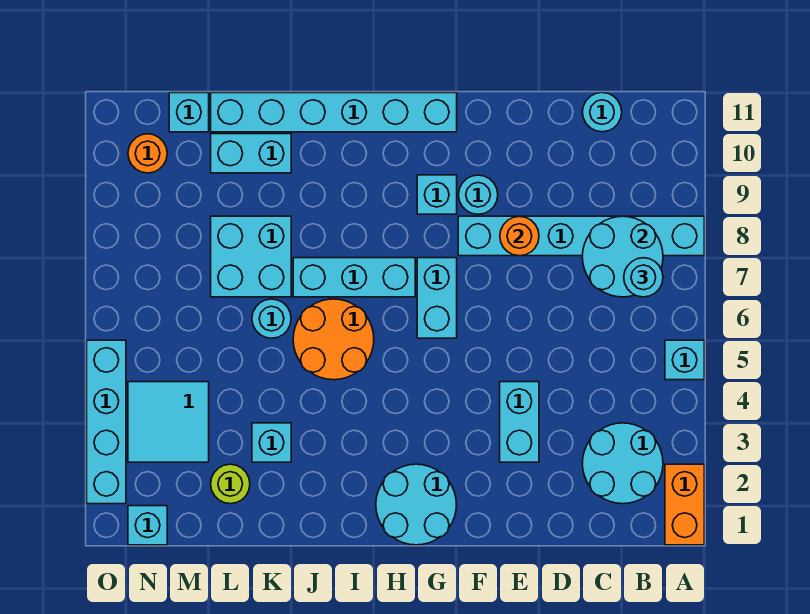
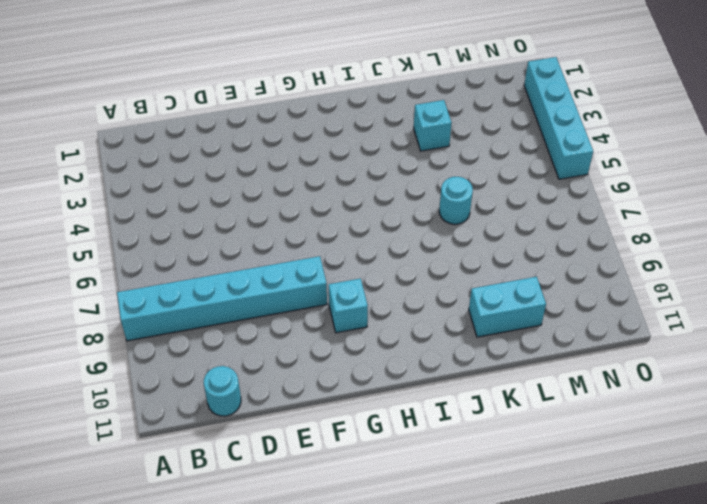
none -> orange brick A1:A2 level 1
none -> cyan brick A5 level 1
none -> cyan round brick B2:C3 level 1

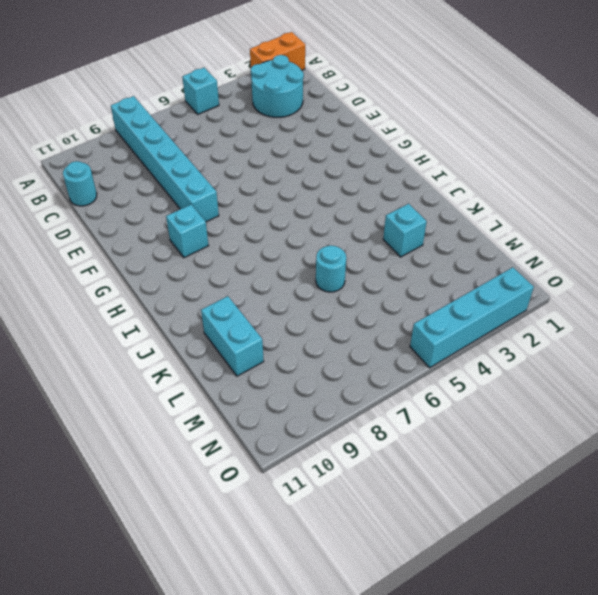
none -> cyan brick E3:E4 level 1
none -> cyan round brick F9 level 1
none -> cyan round brick G1:H2 level 1

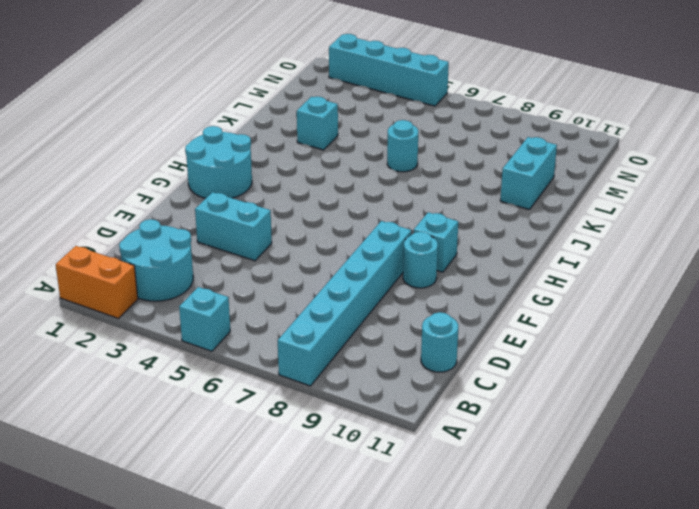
none -> cyan brick G6:G7 level 1
none -> cyan brick G11:L11 level 1
none -> cyan brick H7:J7 level 1

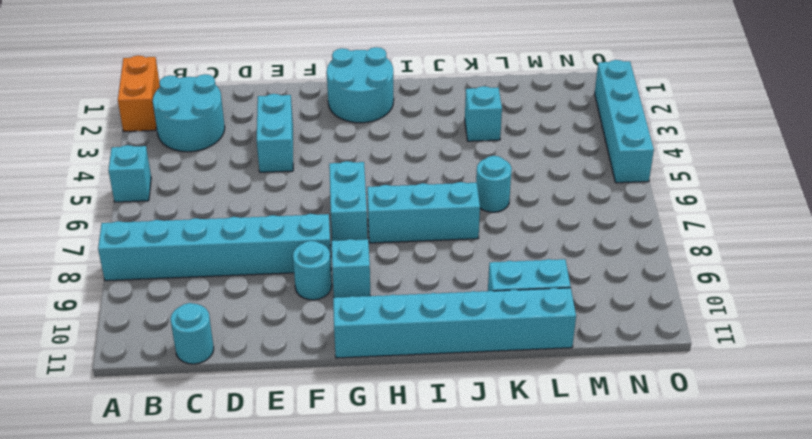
none -> orange round brick I5:J6 level 1
none -> cyan brick K7:L8 level 1
none -> lime round brick L2 level 1

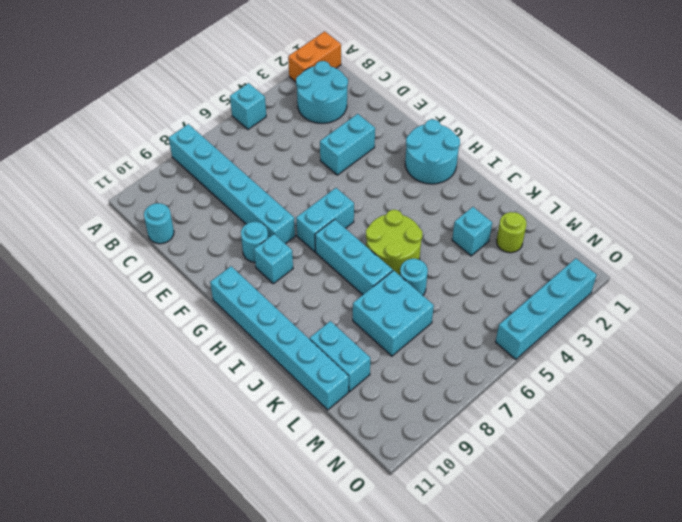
lime round brick I5:J6 level 1 -> orange round brick I5:J6 level 1
none -> cyan tile M3:N4 level 1
none -> cyan brick M11 level 1
none -> cyan brick N1 level 1

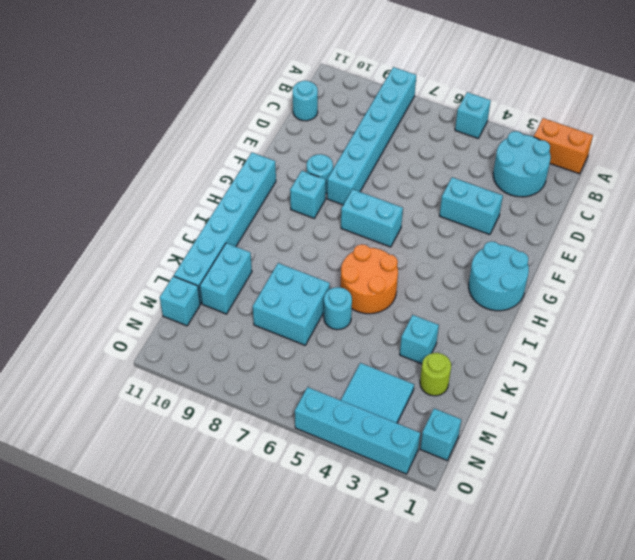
none -> cyan brick H7:J7 level 1
none -> orange round brick N10 level 1
none -> cyan round brick B7:C8 level 2

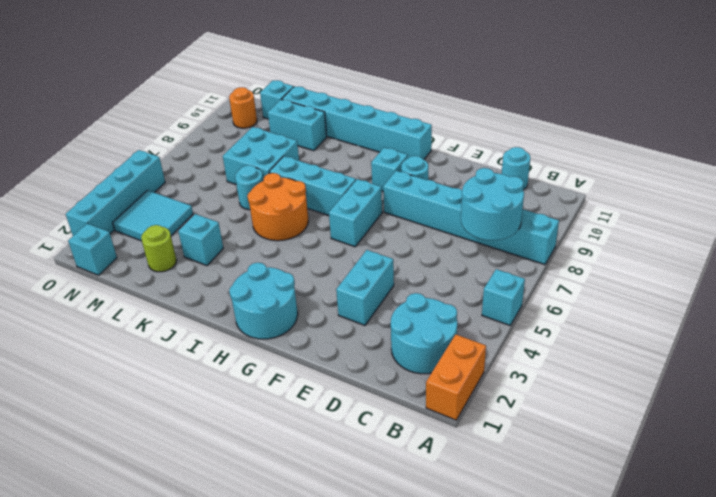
none -> orange round brick E8 level 2
none -> cyan round brick B7 level 3

